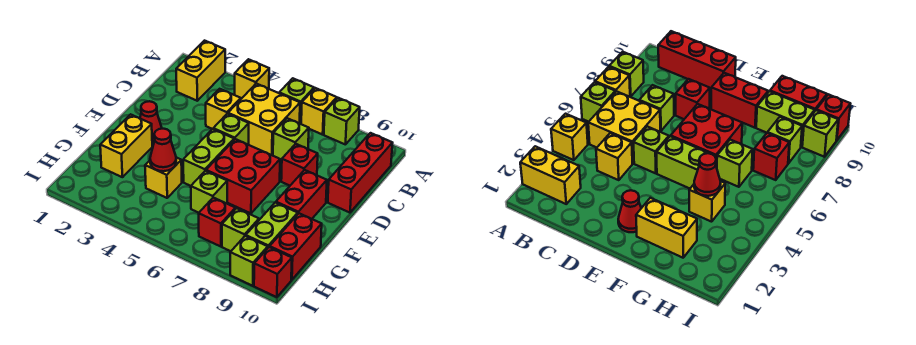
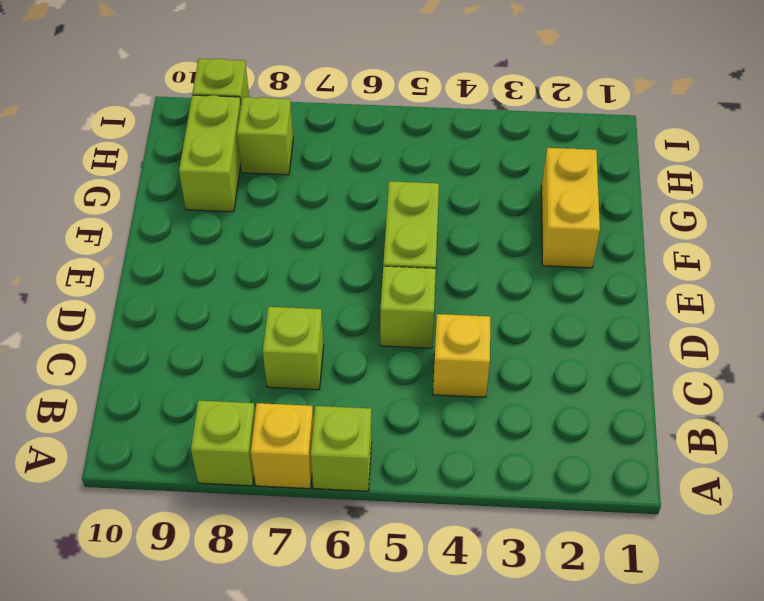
none -> yellow brick A2:B2 level 1
none -> yellow brick A4 level 1
none -> yellow brick B5:C6 level 1

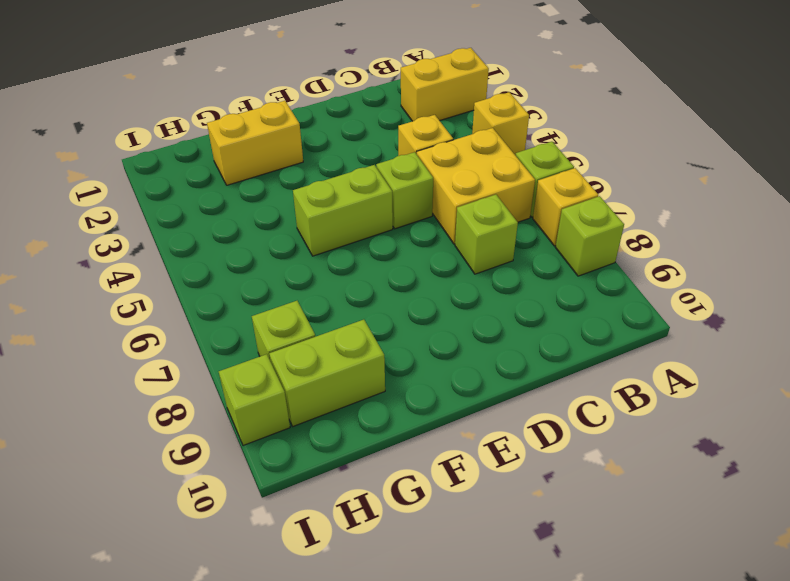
none -> red brick B10:D10 level 1
none -> red brick D8 level 1
none -> red cone E2 level 1

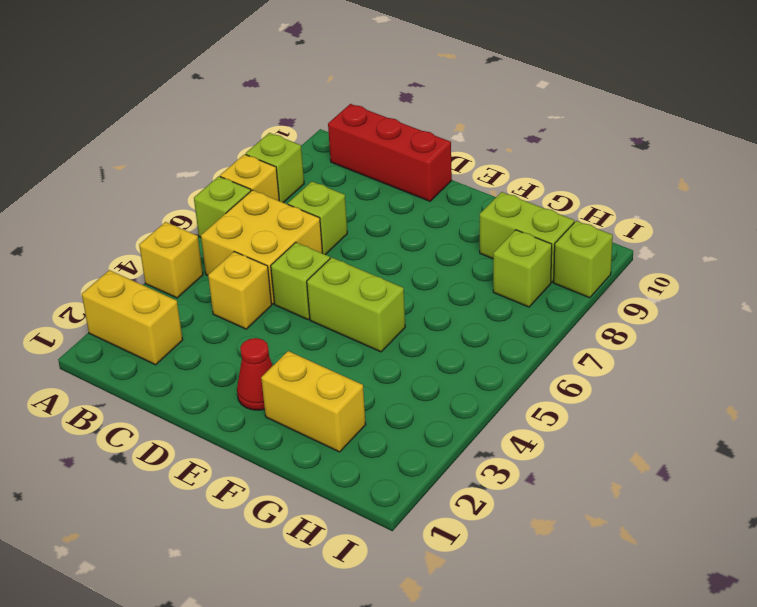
none -> red brick D8 level 1
none -> red brick E6:F7 level 1
none -> red brick E9:F9 level 1

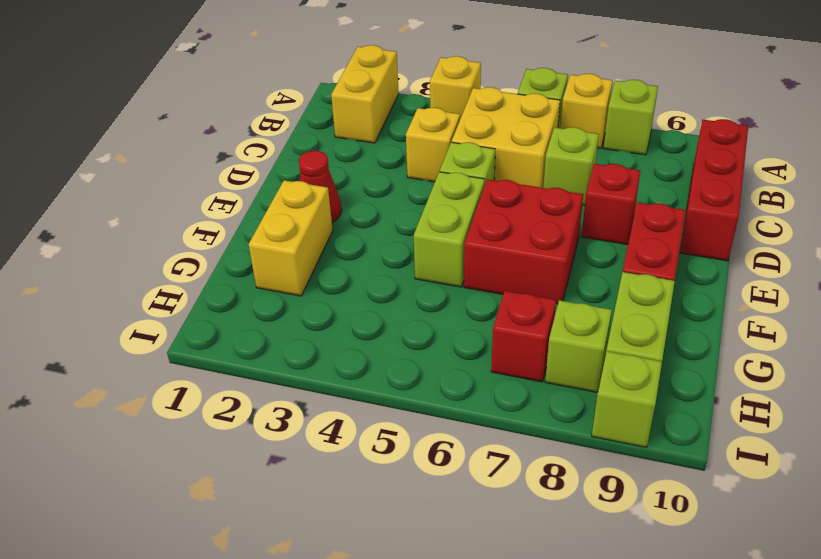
none -> yellow brick G4 level 1
none -> lime brick G6 level 1
none -> red brick G10:H10 level 1

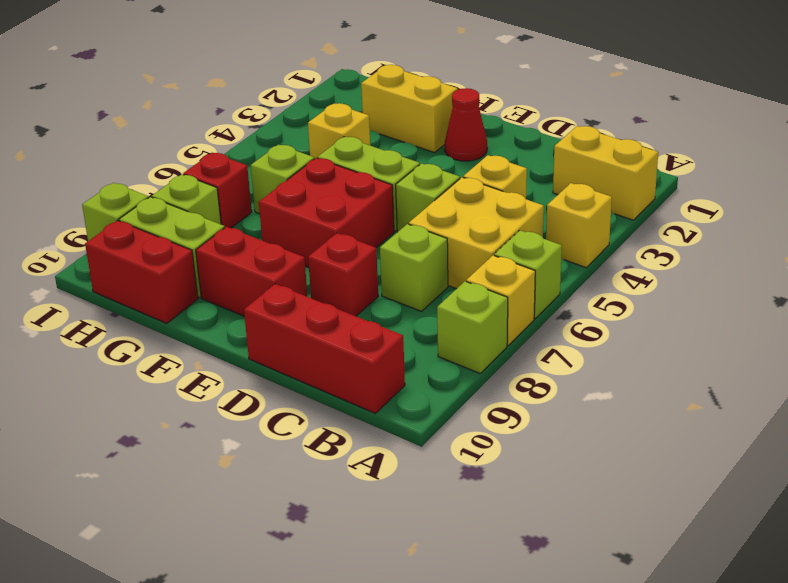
none -> red brick I10 level 1
none -> red cone G4 level 2

